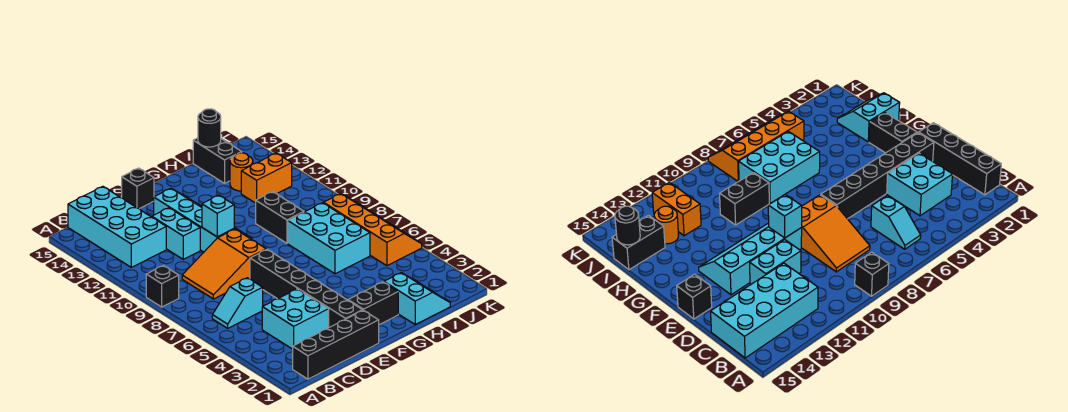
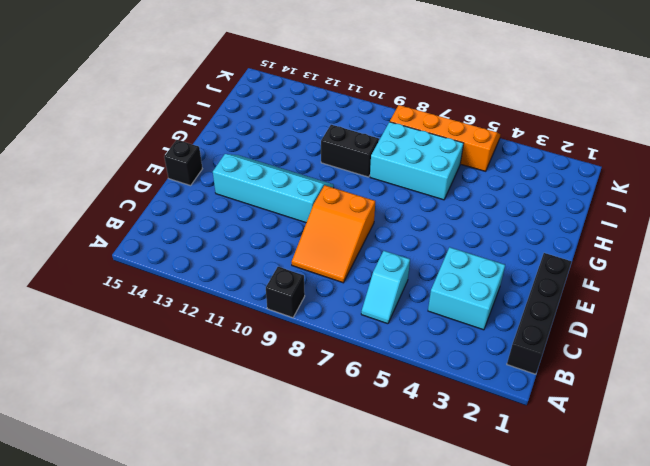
none -> cyan brick B12:C15 level 1
none -> cyan brick D11:D12 level 1
none -> black brick E2:E7 level 1

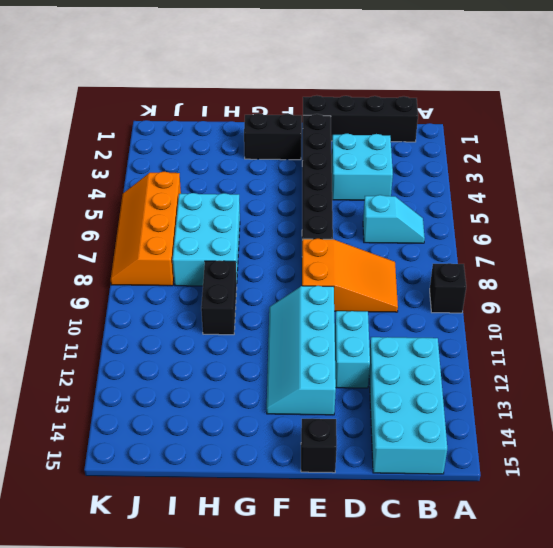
none -> cyan slope H1:I2 level 1 top H
none -> orange brick I12:J12 level 1
none -> orange round brick I13 level 1

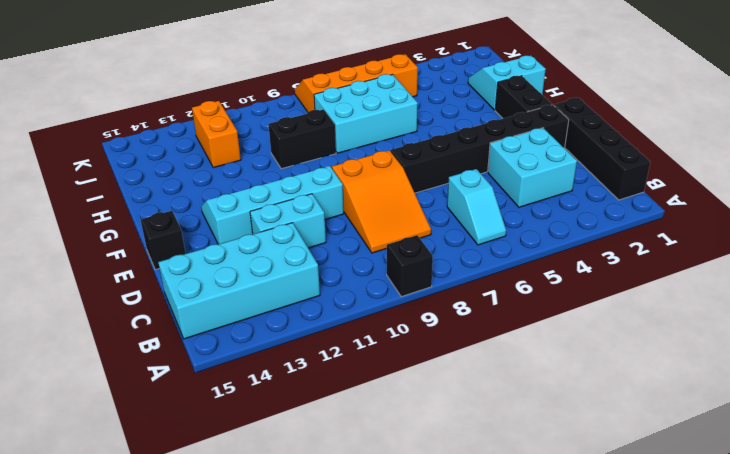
none -> orange round brick I13 level 1
none -> black brick I14:I15 level 1
none -> cyan brick E10 level 2

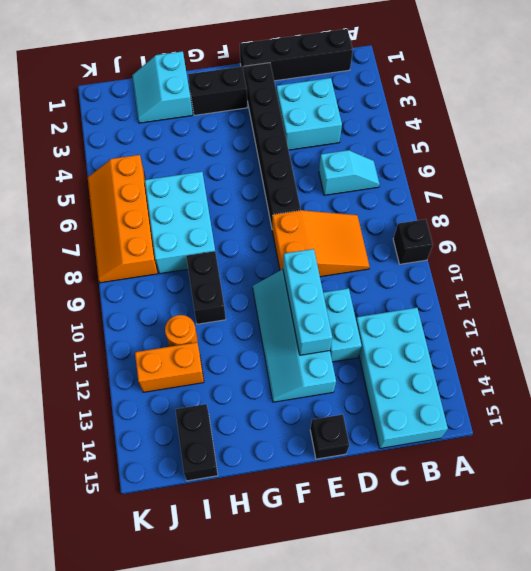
cyan brick E10:E12 level 2 -> cyan brick E10 level 2
orange round brick I11 level 1 -> orange round brick I13 level 1
none -> black round brick I15 level 2

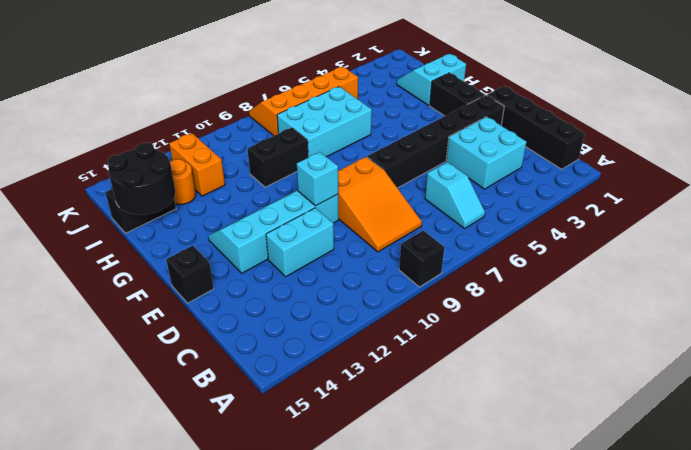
black round brick H14:I15 level 2 -> black round brick I15 level 2
none -> cyan brick B12:C15 level 1

